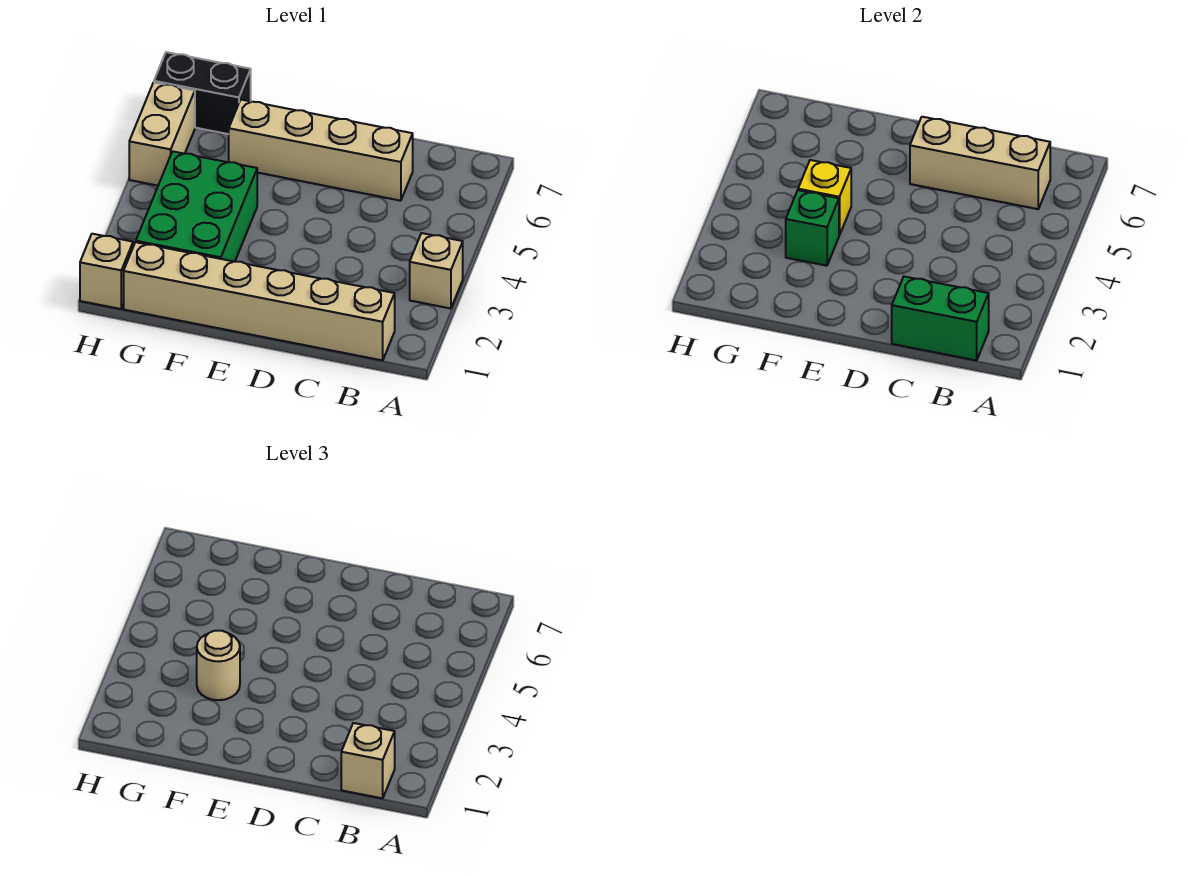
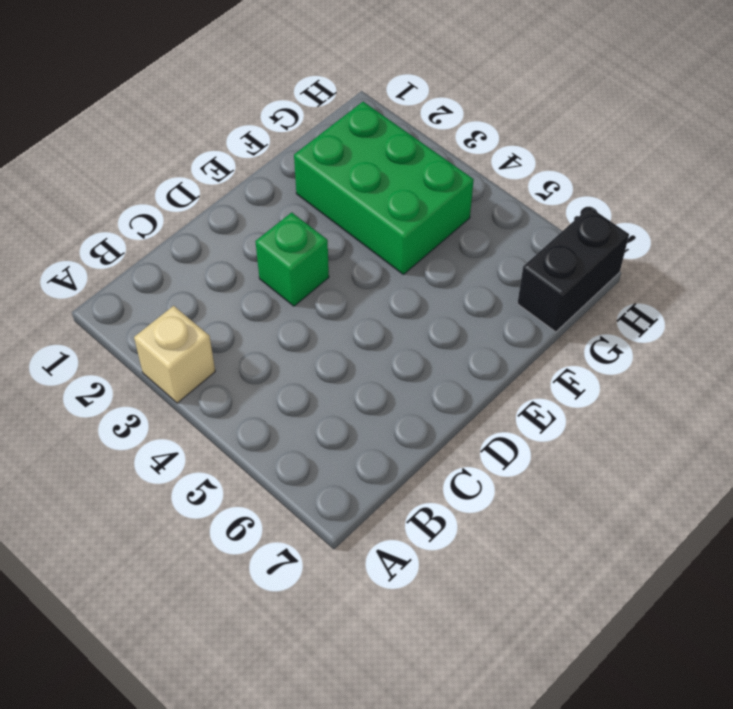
green brick D3 level 1 -> green brick F3 level 2
none -> tan brick B1:G1 level 1
none -> tan brick C6:F6 level 1
none -> tan brick H1 level 1

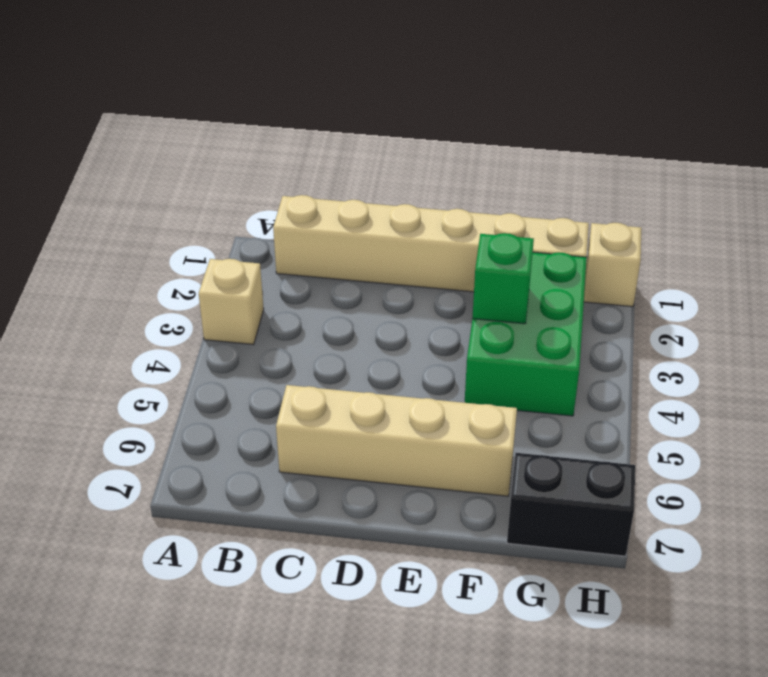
none -> tan brick H5:H6 level 1
none -> green brick B1:C1 level 2
none -> tan brick B6:D6 level 2

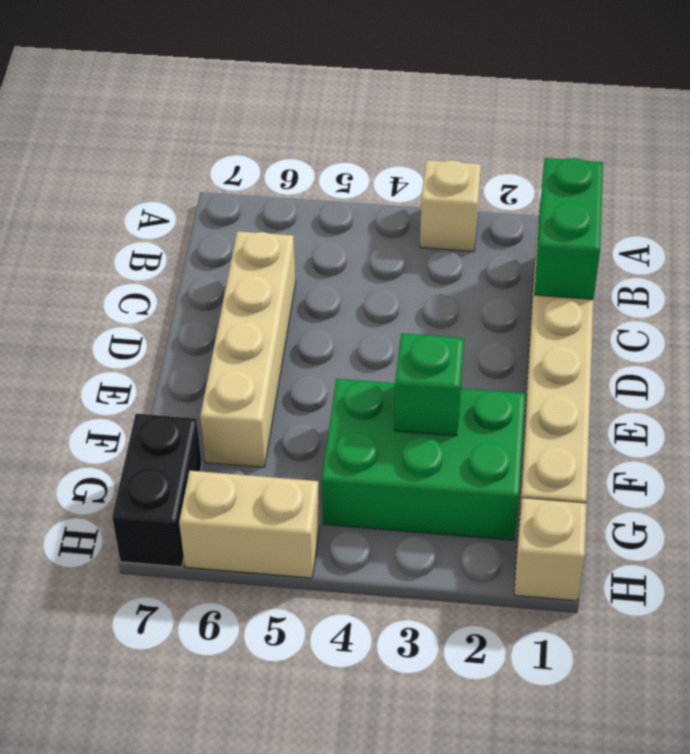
none -> tan brick B6:D6 level 2
none -> yellow brick F4 level 2
none -> tan brick B1 level 3

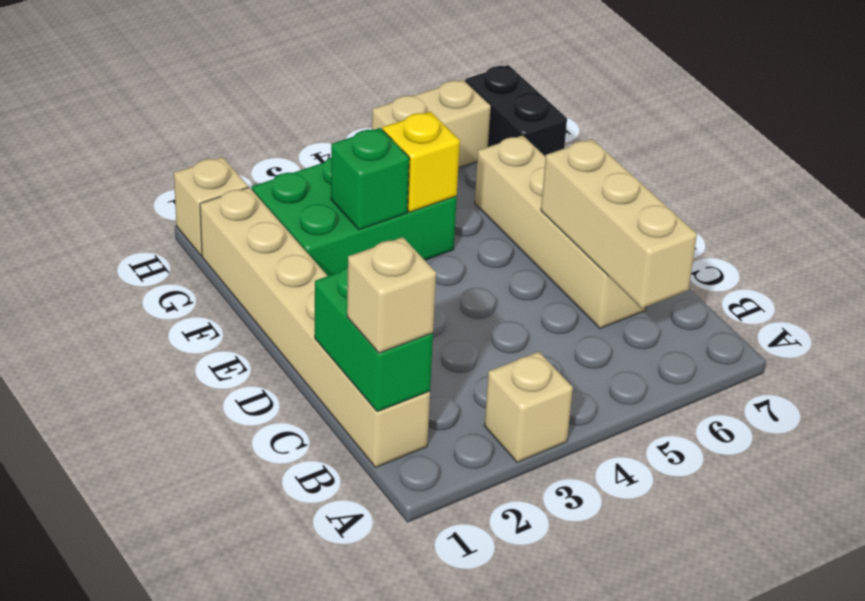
none -> tan round brick F3 level 3

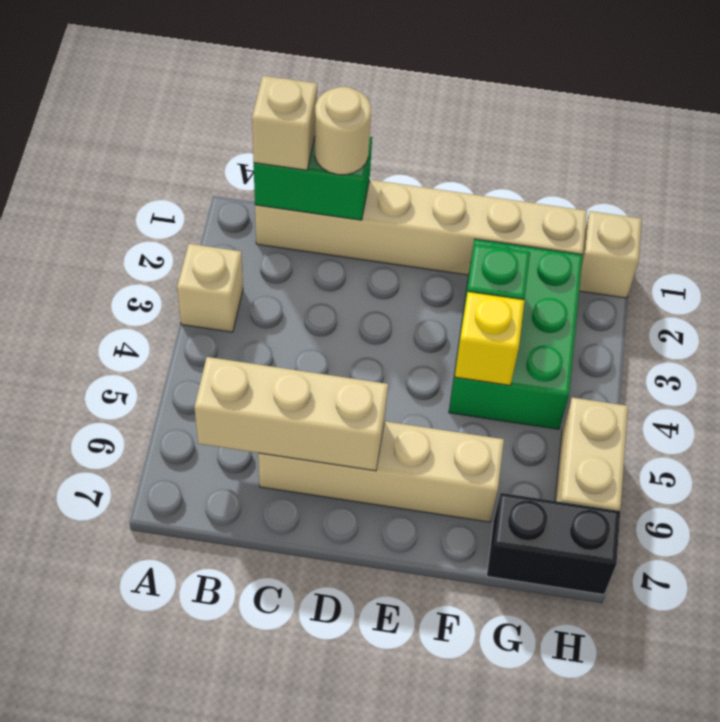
tan round brick C1 level 3 -> tan round brick F3 level 3

